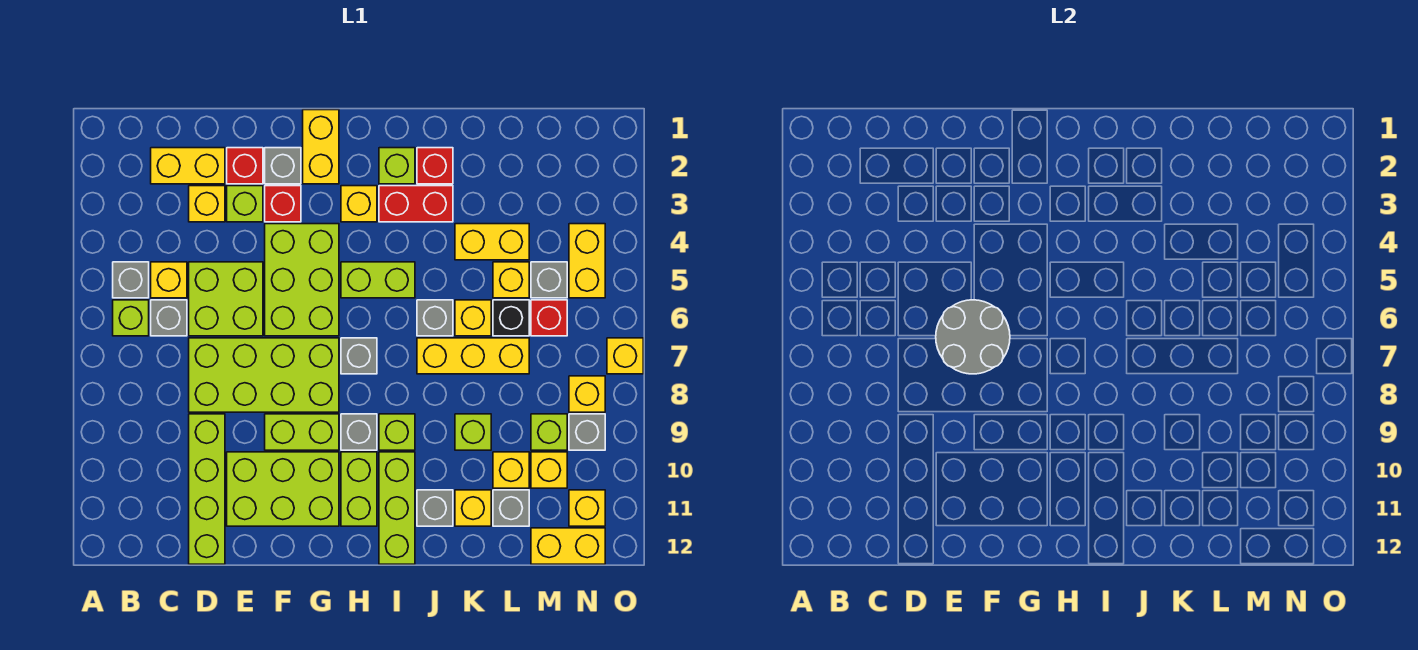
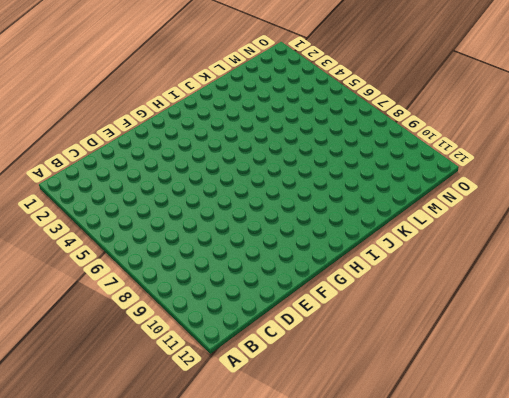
none -> grey brick B5 level 1
none -> lime brick B6 level 1
none -> yellow brick C2:D2 level 1
none -> yellow brick C5 level 1

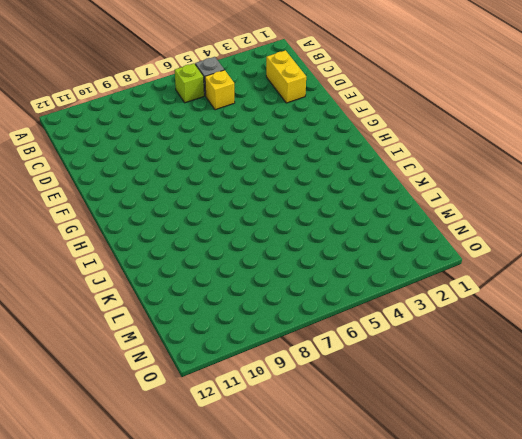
none -> grey brick C6 level 1
none -> yellow brick D3 level 1
none -> lime brick D5:E6 level 1
none -> lime brick D7:G8 level 1

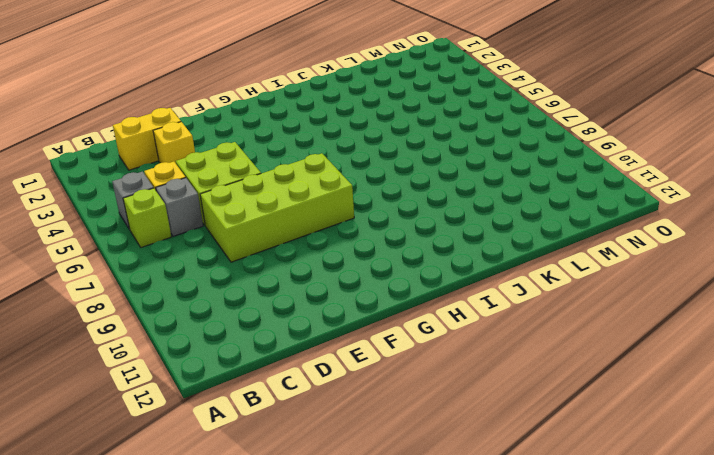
none -> lime brick D9:D12 level 1
none -> red brick E2 level 1
none -> lime brick E3 level 1
none -> lime brick E10:G11 level 1

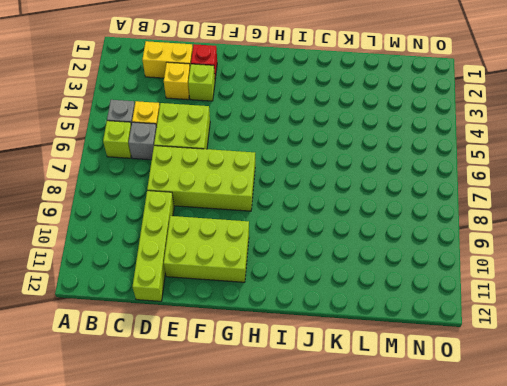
none -> grey brick F2 level 1
none -> red brick F3 level 1
none -> lime brick F4:G6 level 1
none -> lime brick F9:G9 level 1

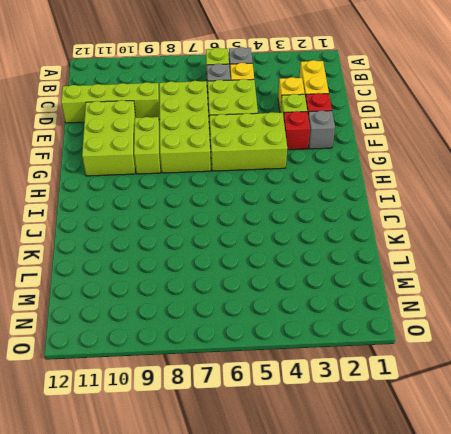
none -> yellow brick G1:G2 level 1
none -> yellow brick H3 level 1
none -> lime brick H5:I5 level 1
none -> grey brick H7 level 1

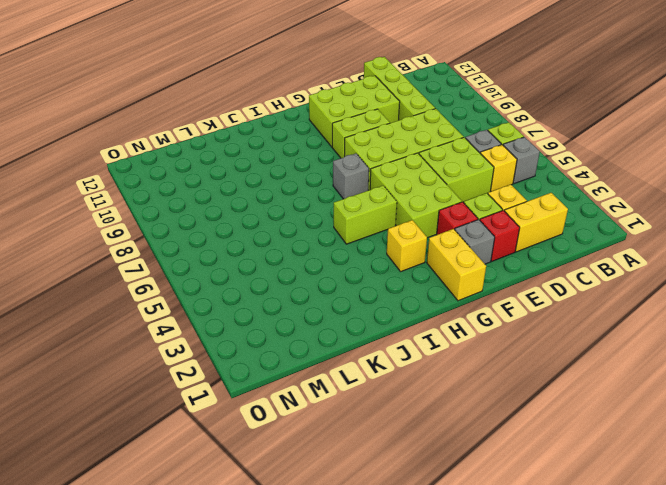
none -> grey brick H9 level 1
none -> lime brick H10:H11 level 1
none -> lime brick I2 level 1
none -> red brick I3:J3 level 1

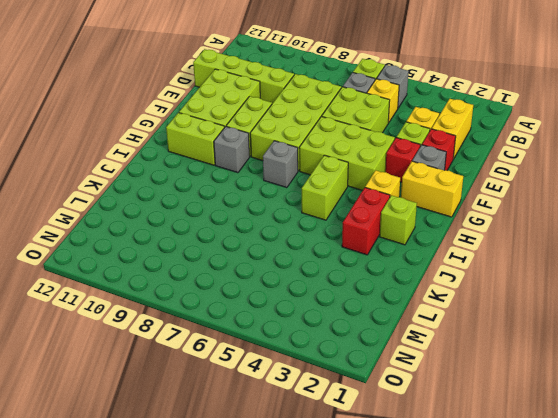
none -> lime brick I9 level 1
none -> lime brick I10:I12 level 1
none -> red brick J2 level 1
none -> grey brick J6 level 1

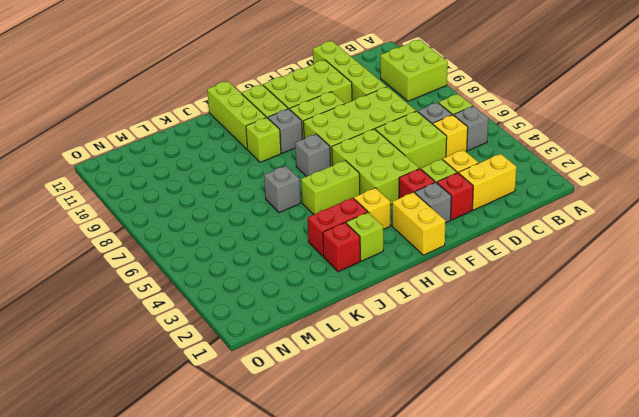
lime brick A9:B10 level 1 -> none
none -> yellow brick J7:L7 level 1
none -> grey brick J11 level 1
none -> yellow brick K4:L4 level 1
none -> yellow brick K6 level 1

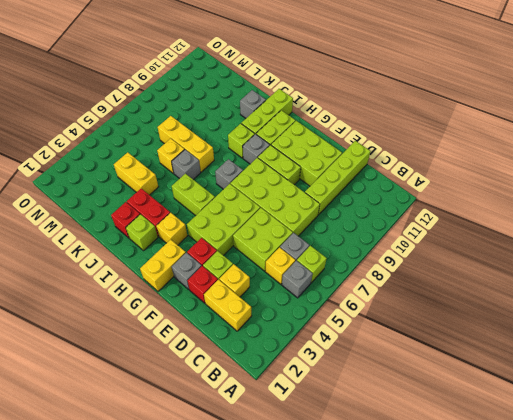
none -> lime brick K9 level 1
none -> yellow brick K11 level 1
none -> yellow brick L5 level 1
none -> black brick L6 level 1

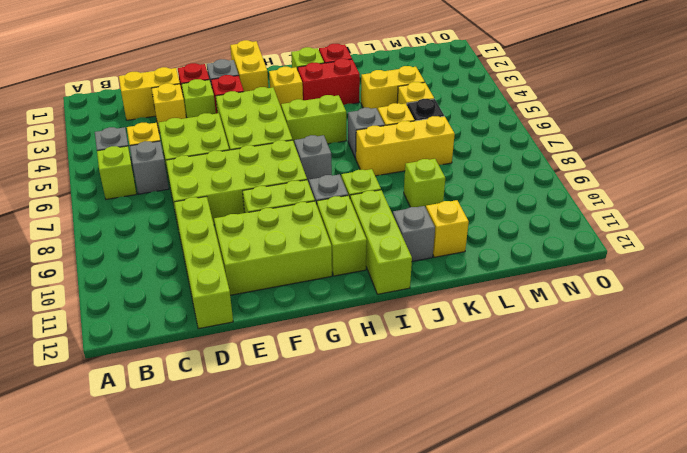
none -> yellow brick L10 level 1
none -> grey brick L11 level 1
none -> grey brick M5 level 1
none -> red brick M6 level 1

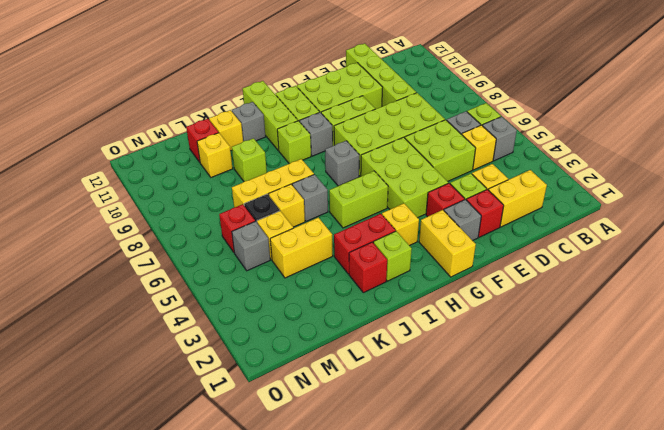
red brick L11 level 1 -> grey brick L11 level 1
none -> lime brick M9 level 1
none -> yellow brick M10 level 1
none -> yellow brick M12:N12 level 1
none -> yellow brick N4:N5 level 1

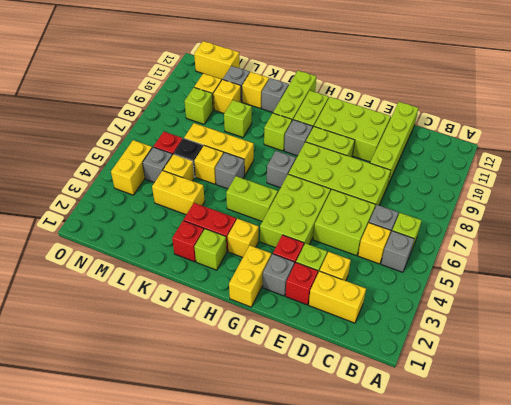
none -> yellow brick N8 level 1
none -> grey brick N9 level 1
none -> yellow brick N11 level 1
none -> yellow brick O7 level 1

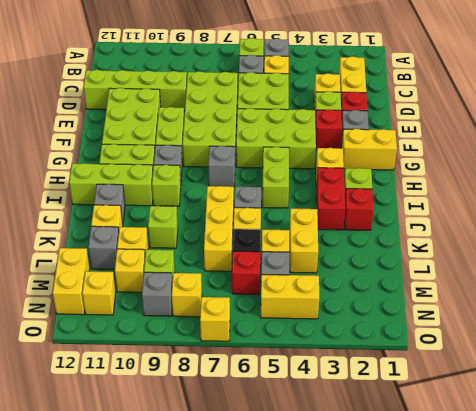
none -> grey round brick E6:F7 level 2

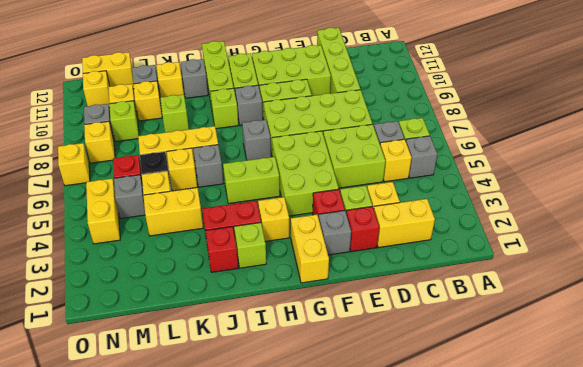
none -> grey round brick E6:F7 level 2

